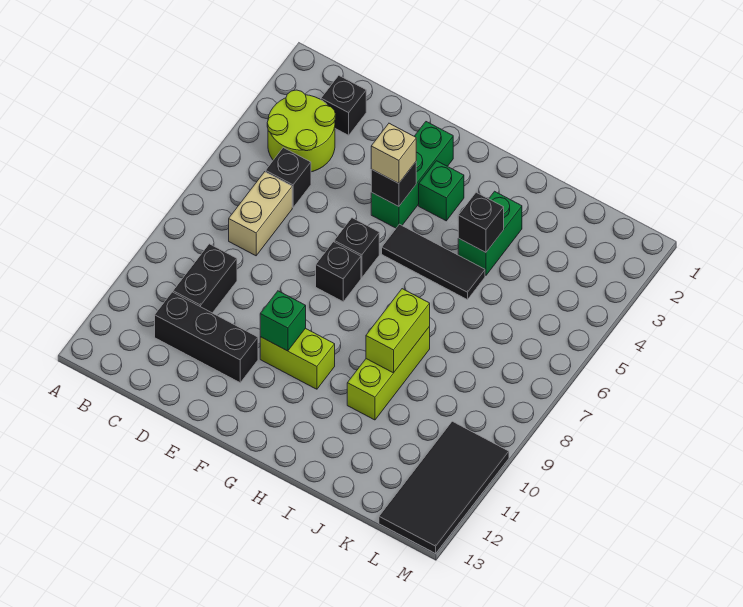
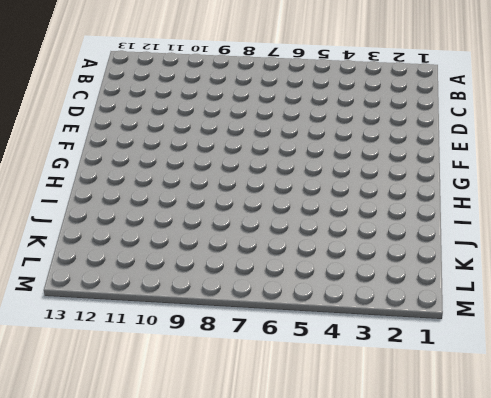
none -> lime round brick B3:C4 level 1
none -> black brick C2 level 1
none -> black brick C5 level 1

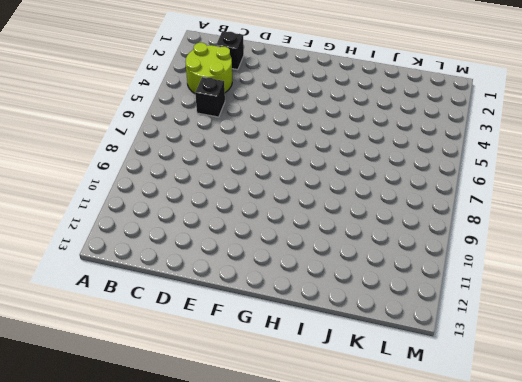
none -> tan brick C6:C7 level 1
none -> black brick C9:C10 level 1
none -> black brick C11:E11 level 1

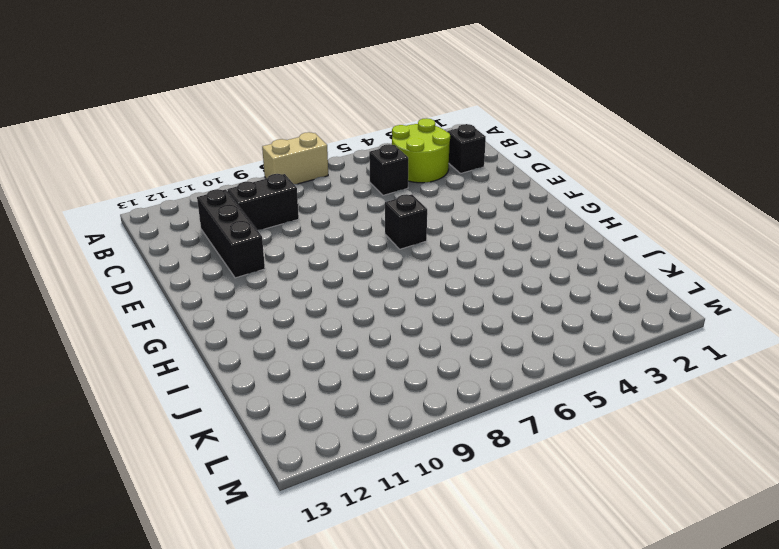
tan brick A7:A8 level 1 -> tan brick C6:C7 level 1
none -> green brick F2:F4 level 1
none -> black brick F7 level 1
none -> lime brick F10:G10 level 1

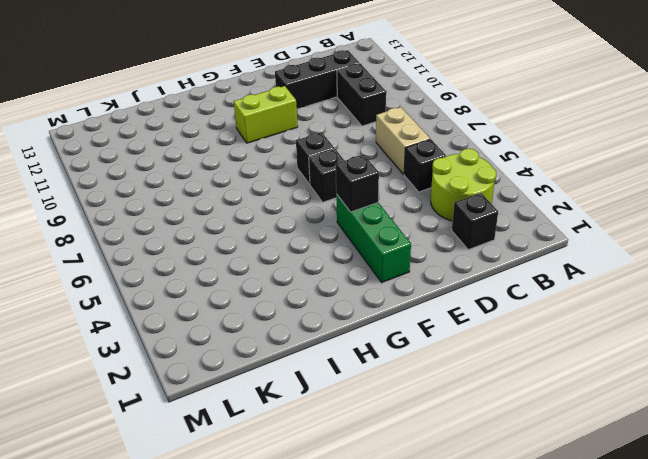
none -> green brick G3 level 1
none -> black tile G5:I5 level 1
none -> green brick I3:I4 level 1

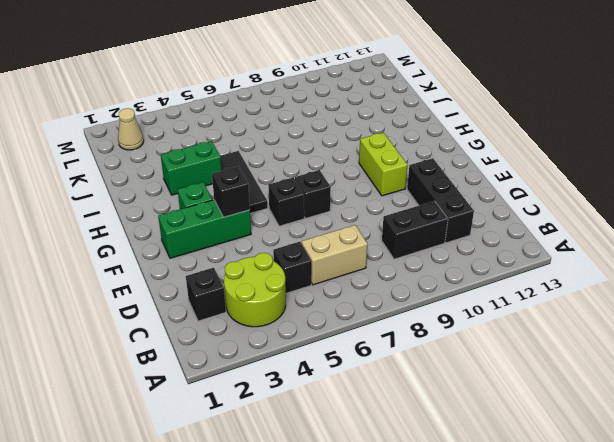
tan cone L2 level 1 -> none
none -> lime brick I8:I10 level 1
none -> black tile L10:M13 level 1
none -> green brick F10 level 2

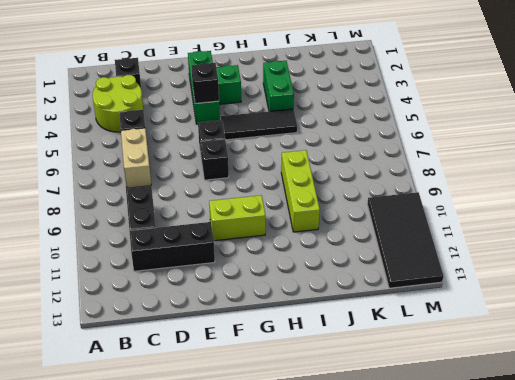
none -> green brick F10 level 2
none -> black brick I4 level 2
none -> lime brick I8:I9 level 2

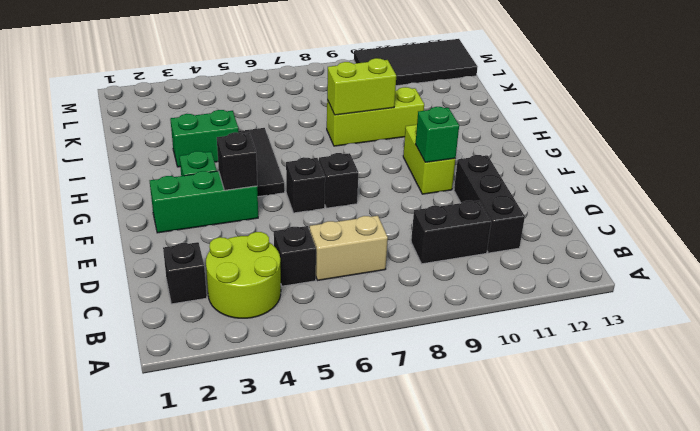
none -> black brick I4 level 2
none -> tan brick F4 level 3

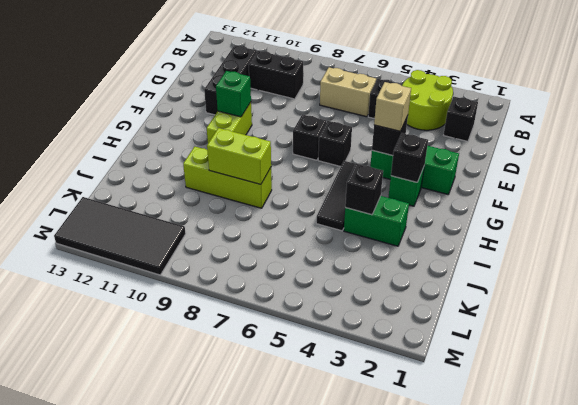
black brick G3 level 2 -> none

